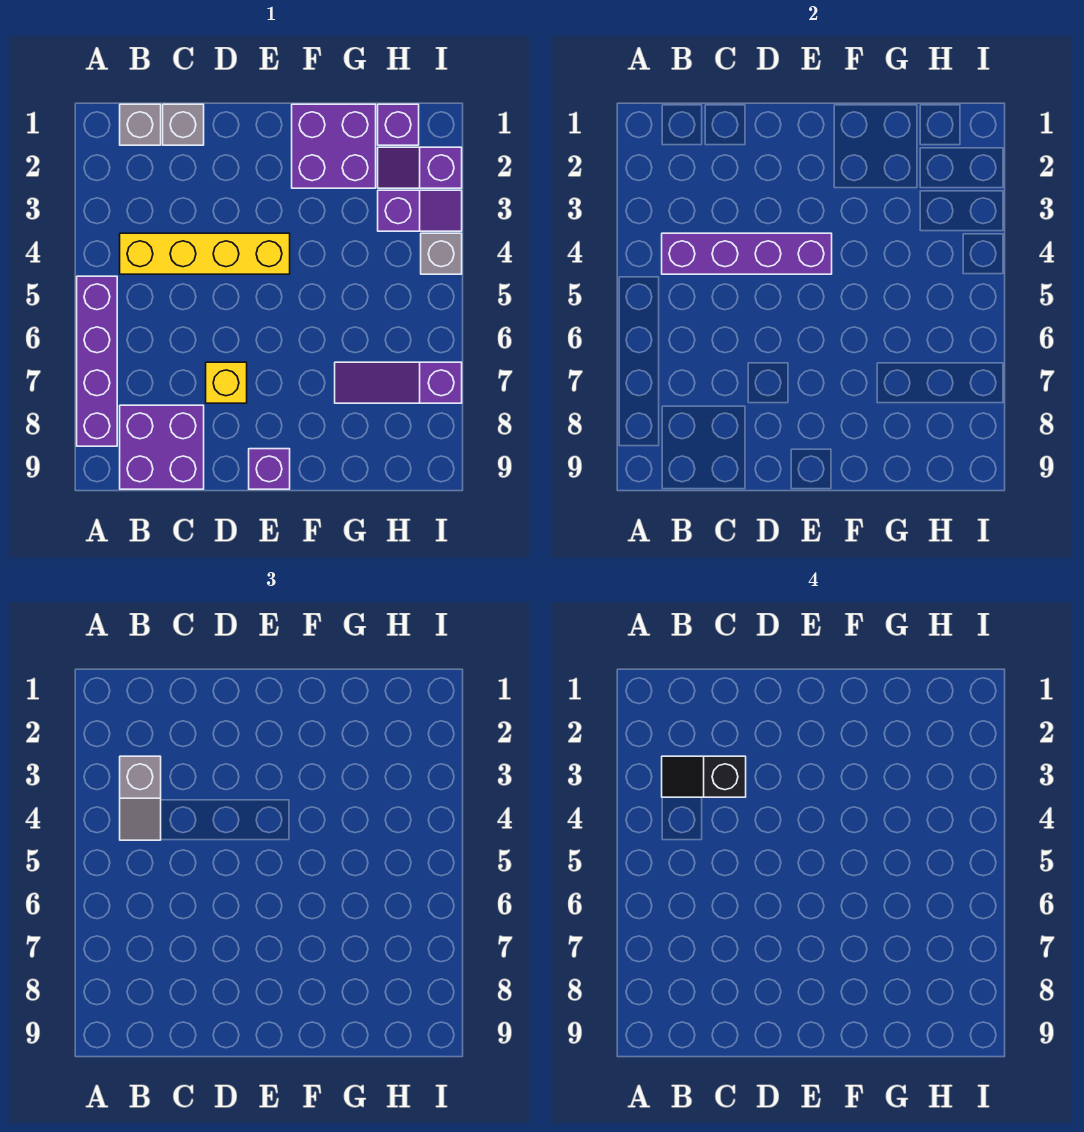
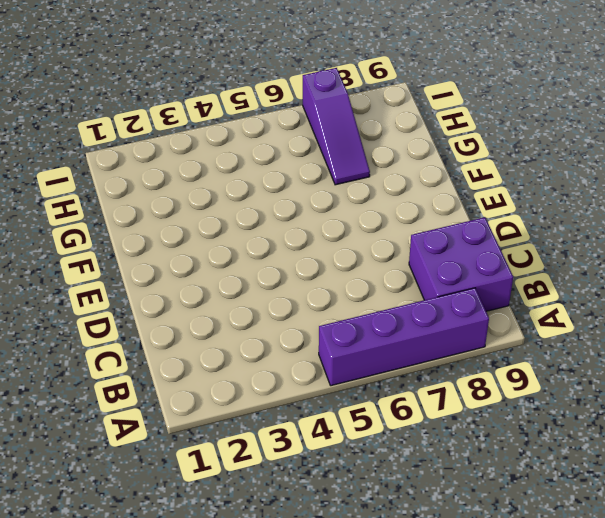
none -> grey brick B1 level 1
none -> yellow brick B4:E4 level 1
none -> grey brick C1 level 1

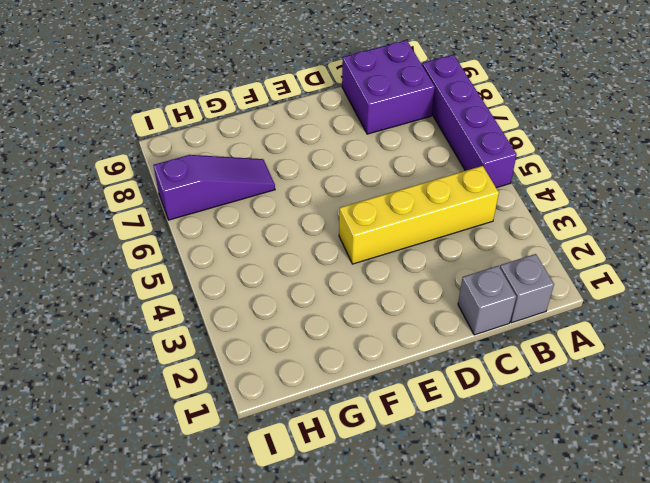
none -> yellow brick D7 level 1
none -> purple brick E9 level 1
none -> purple brick F1:G2 level 1

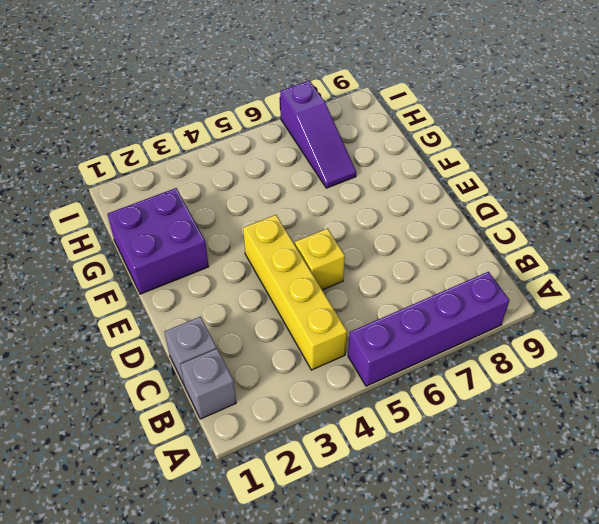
yellow brick D5 level 1 -> yellow brick D7 level 1
none -> purple brick B8:C9 level 1
none -> purple brick E9 level 1
none -> purple brick H1 level 1

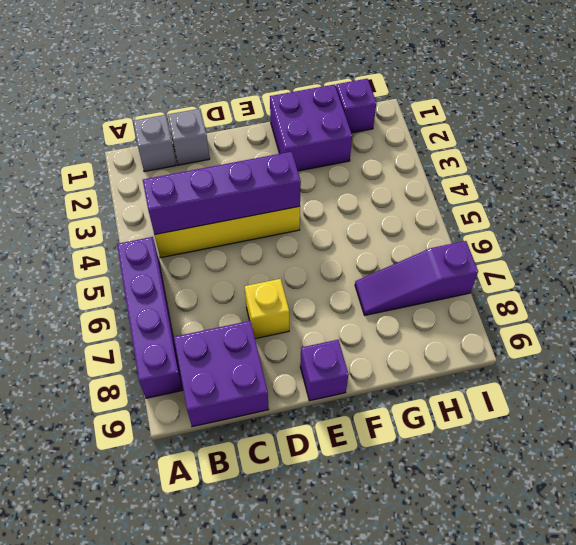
none -> purple slope H2:I2 level 1 top I
none -> purple slope H3:I3 level 1 top H
none -> grey brick I4 level 1

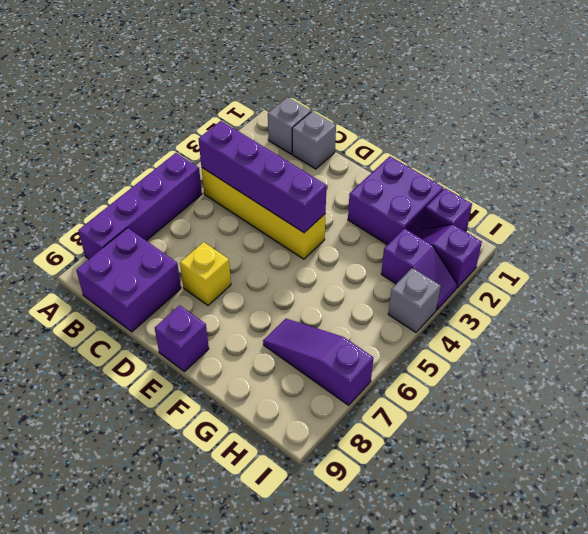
none -> grey slope B3:B4 level 3 top 3
none -> black slope B3:C3 level 4 top C

